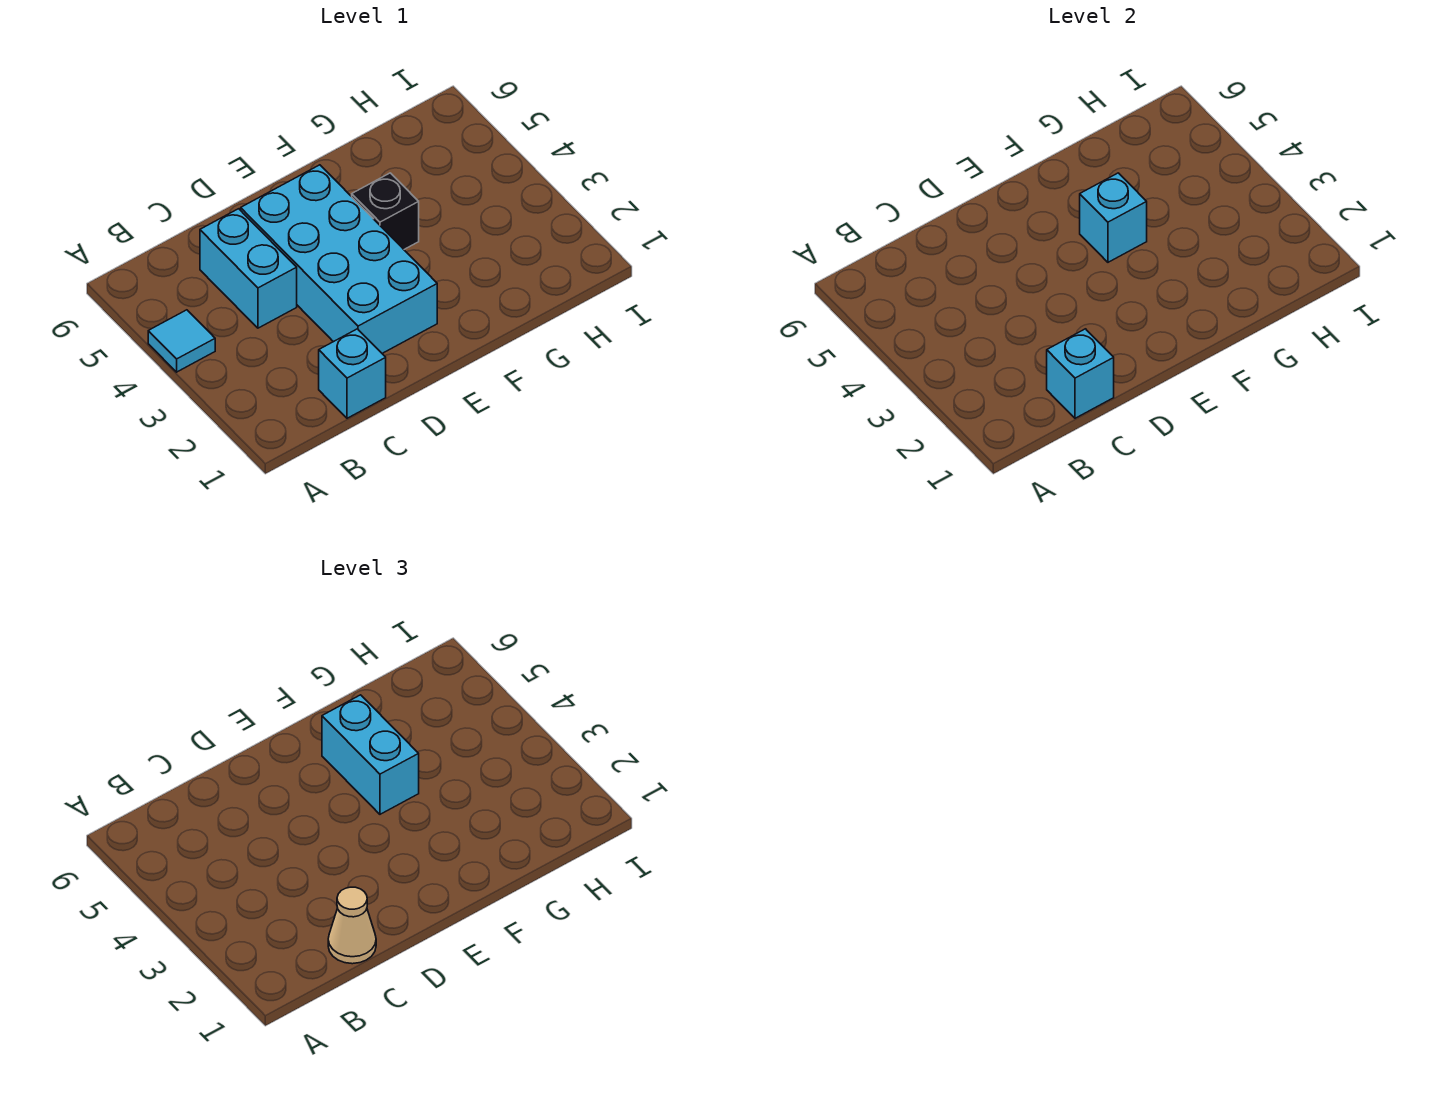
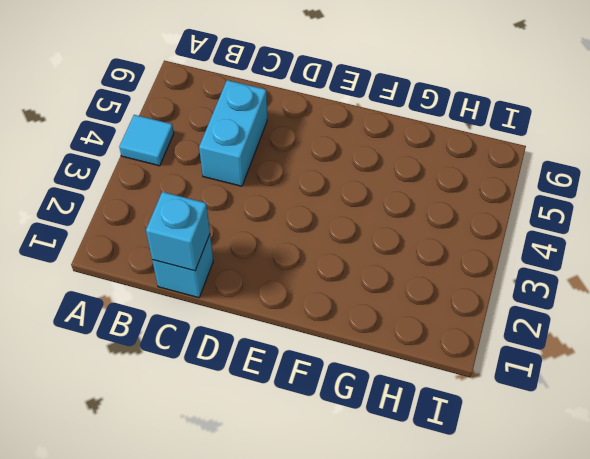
none -> cyan brick D2:E5 level 1
none -> black brick F4 level 1

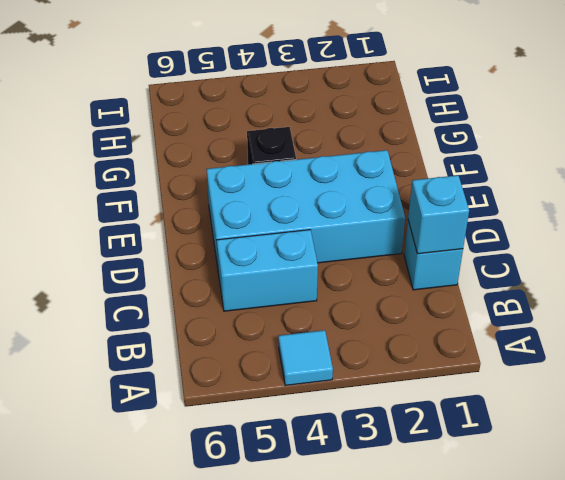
none -> cyan brick F4 level 2
none -> tan cone C1 level 3

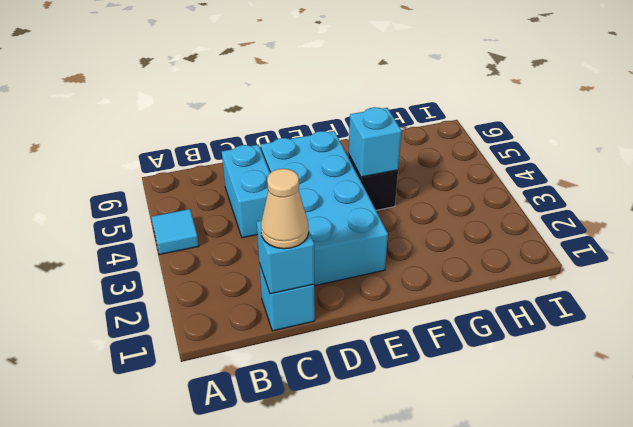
none -> cyan brick F4:F5 level 3

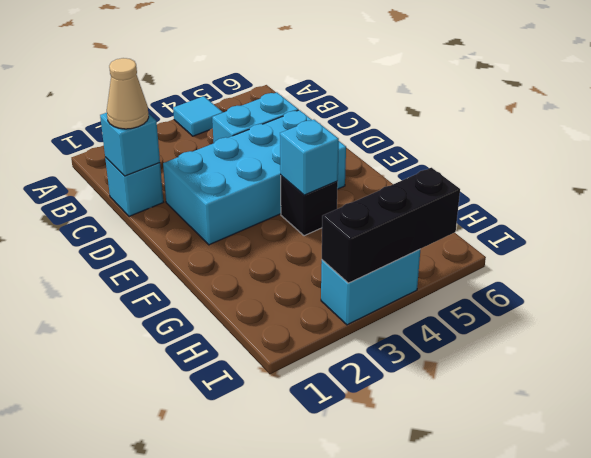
cyan brick I3:I4 level 1 -> cyan brick F4:F5 level 3
black brick I3:I5 level 2 -> none

